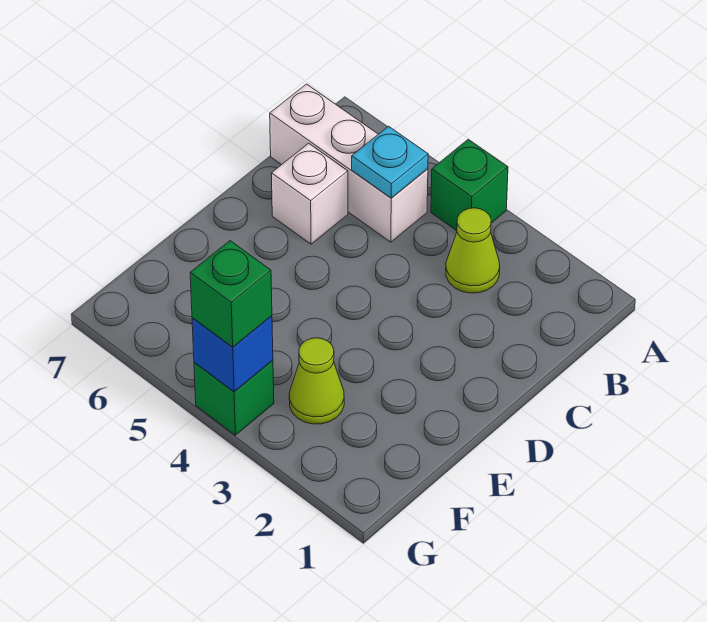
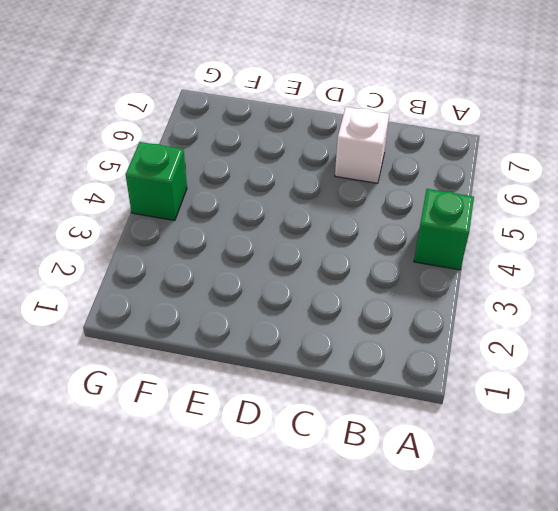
none -> lime cone B3 level 1
none -> white brick B5:B7 level 1

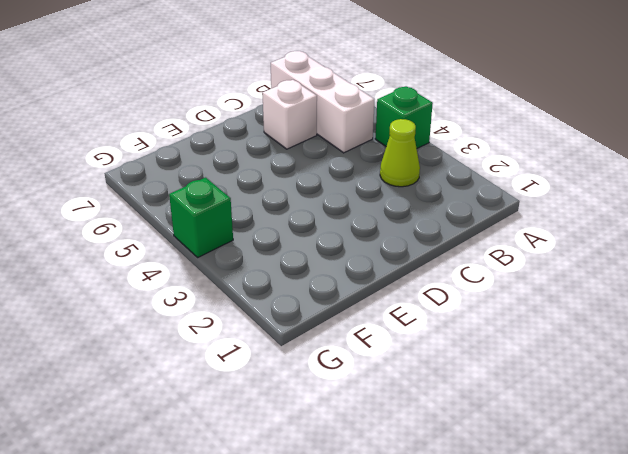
none -> lime cone F3 level 1
none -> cyan plate B5 level 2

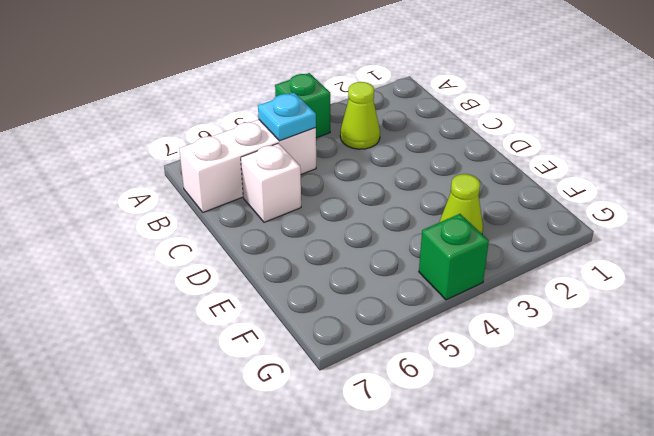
none -> blue brick G4 level 2
none -> green brick G4 level 3

